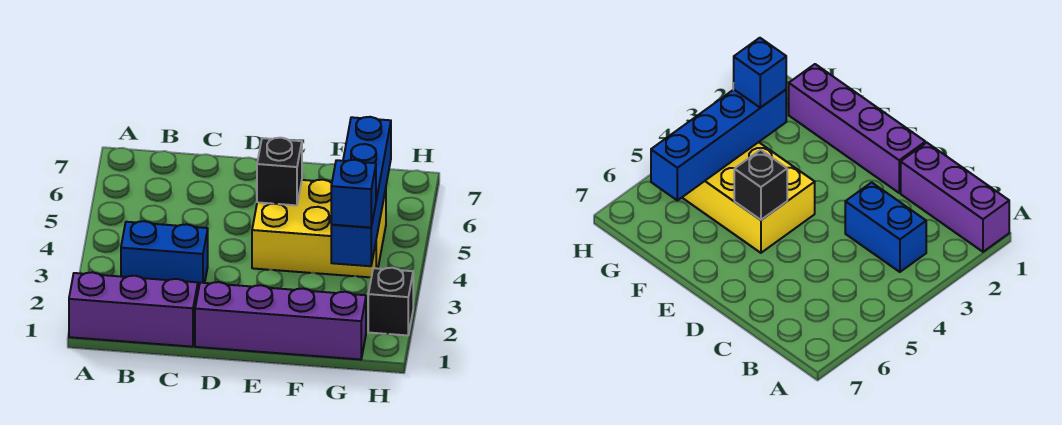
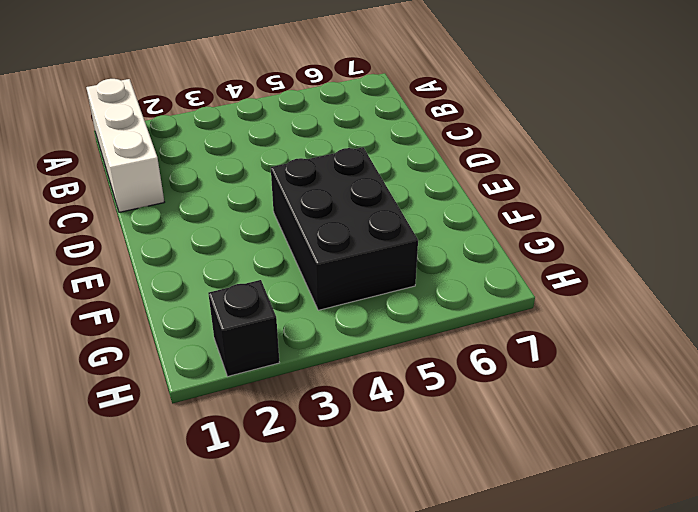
white brick A1:C1 level 1 -> purple brick A1:C1 level 1
black brick E4:G5 level 1 -> yellow brick E4:G5 level 1
none -> blue brick B3:C3 level 1
none -> purple brick D1:G1 level 1

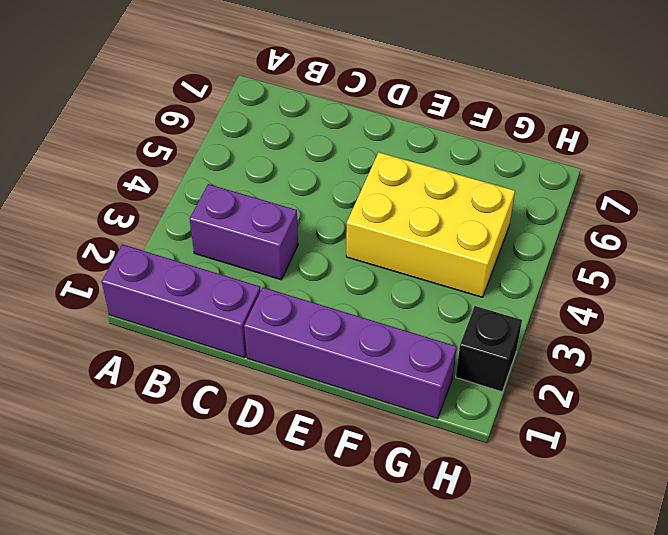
purple brick B3:C3 level 1 -> blue brick B3:C3 level 1
none -> black brick E5 level 2
none -> blue brick G3:G6 level 2

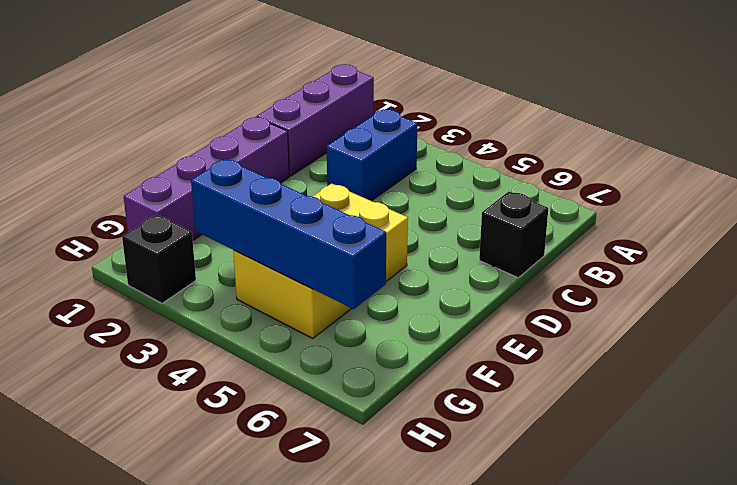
black brick C7 level 1 -> black brick E5 level 2
none -> blue brick G3 level 3

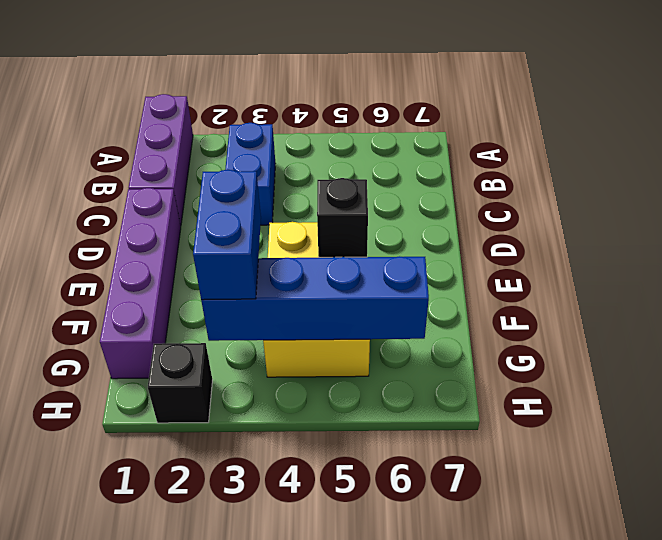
blue brick F3:G3 level 3 -> blue brick G3 level 3

